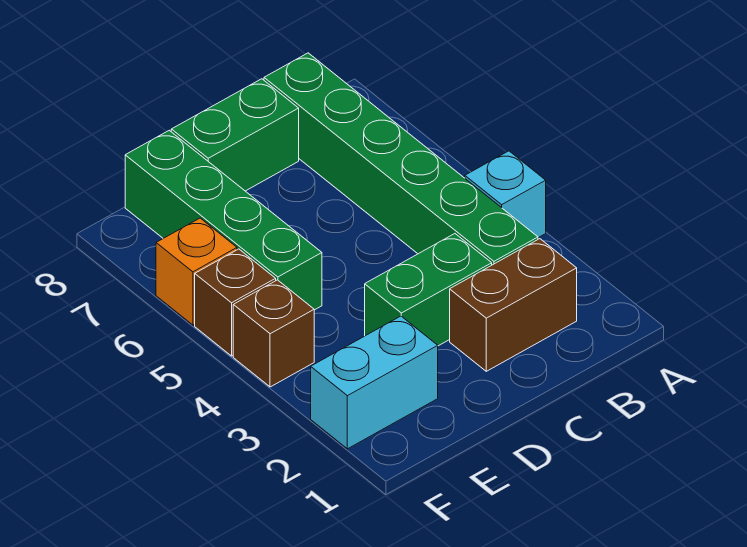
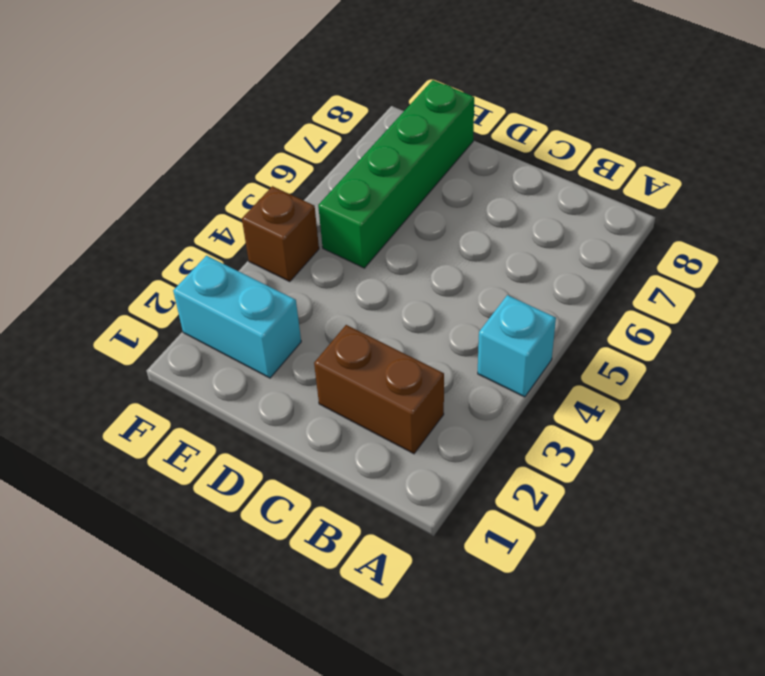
none -> green brick B3:B8 level 1
none -> green brick C3:D3 level 1

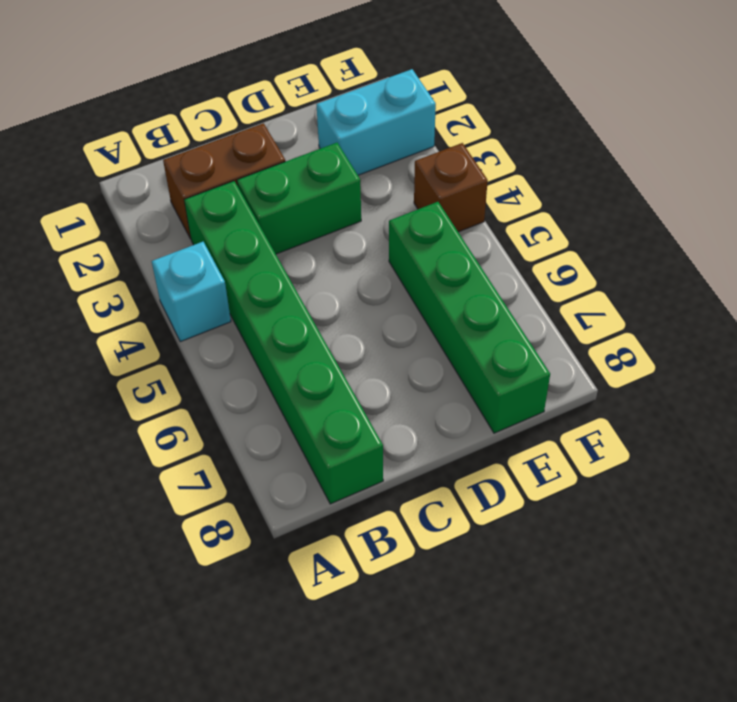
none -> green brick C8:D8 level 1
none -> brown brick F5 level 1

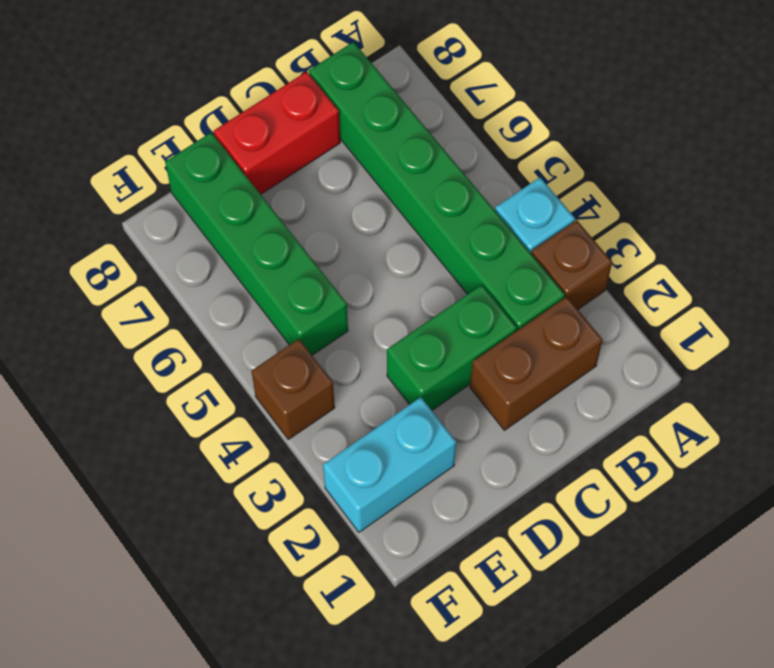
brown brick A3 level 1 -> brown brick F5 level 1
red brick C8:D8 level 1 -> green brick C8:D8 level 1
none -> orange brick F6 level 1

